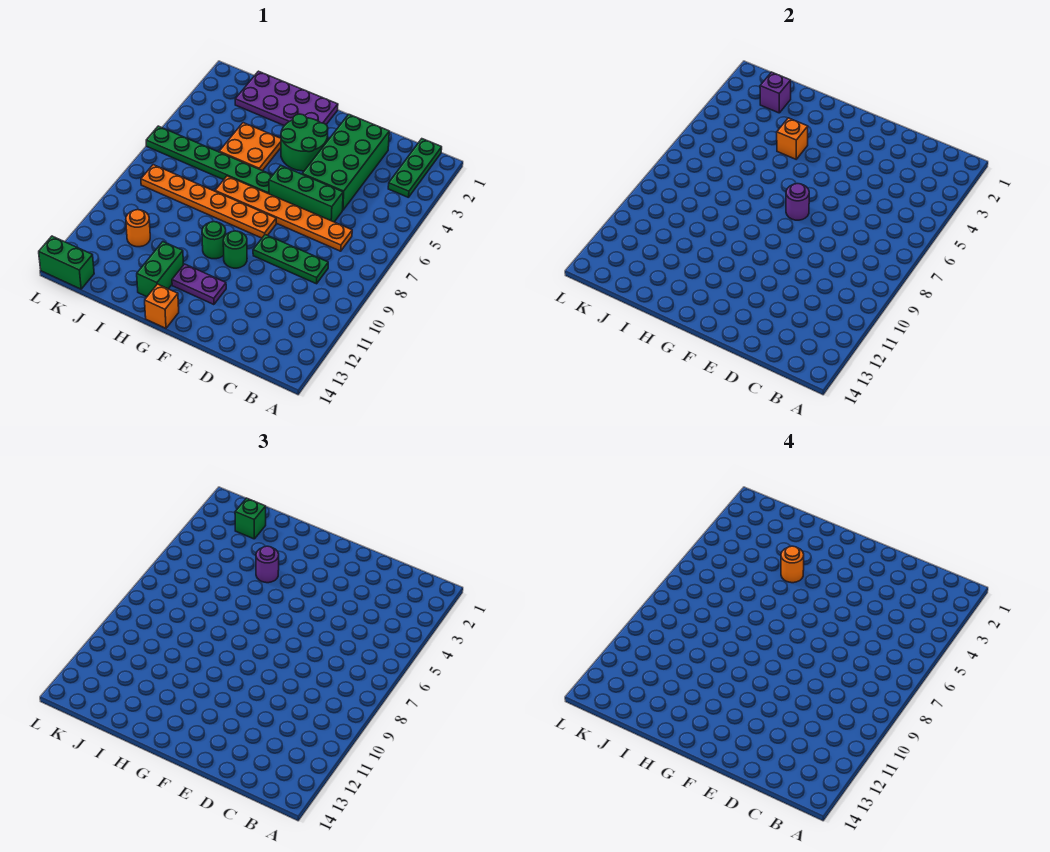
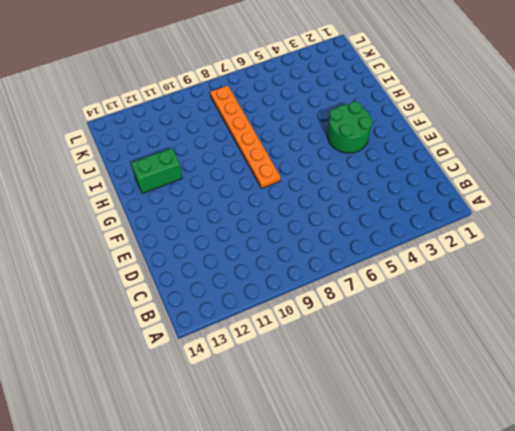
none -> green plate B1:B3 level 1
none -> orange plate C7:H7 level 1
none -> green plate C9:E9 level 1

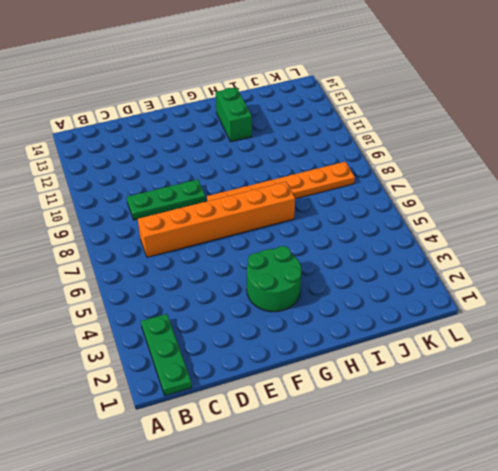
orange brick C7:H7 level 1 -> orange plate C7:H7 level 1
none -> green brick D2:E5 level 1
none -> green brick D6:F6 level 1
none -> green round brick F10 level 1

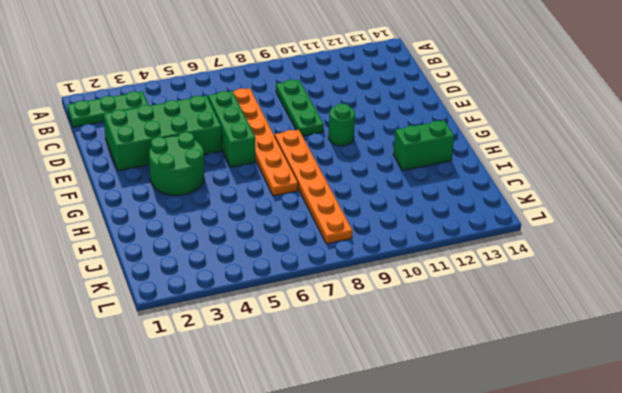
none -> purple plate F12:G12 level 1
none -> purple plate G1:J2 level 1
none -> green plate G6:L6 level 1

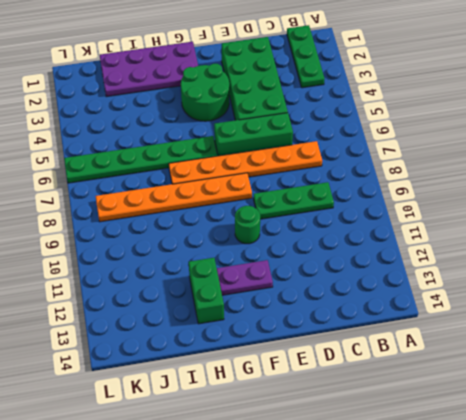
none -> green round brick G10 level 1
none -> orange brick G14 level 1
none -> orange plate H4:I5 level 1

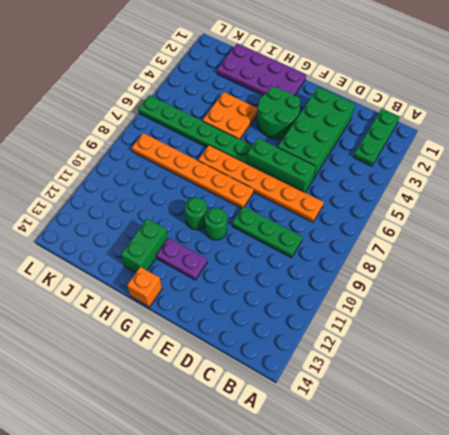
none -> orange round brick J11 level 1
none -> green brick K14:L14 level 1
none -> purple round brick F7 level 2

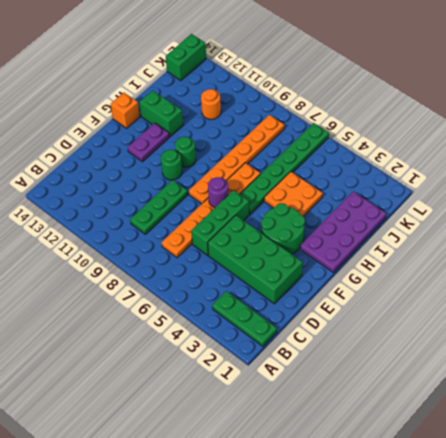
none -> orange brick H4 level 2
none -> purple brick J2 level 2
none -> purple round brick H4 level 3

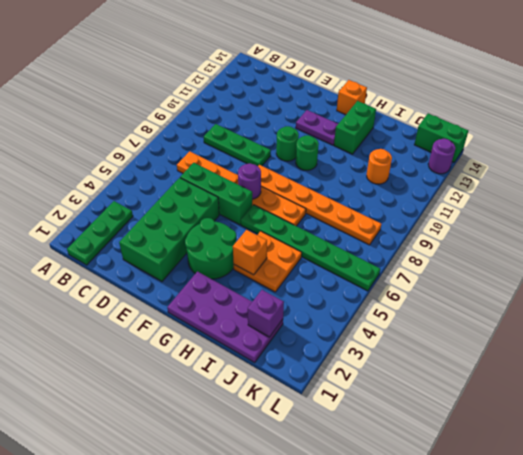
purple round brick L13 level 1 -> purple round brick H4 level 3
none -> green brick J2 level 3
none -> orange round brick H4 level 4

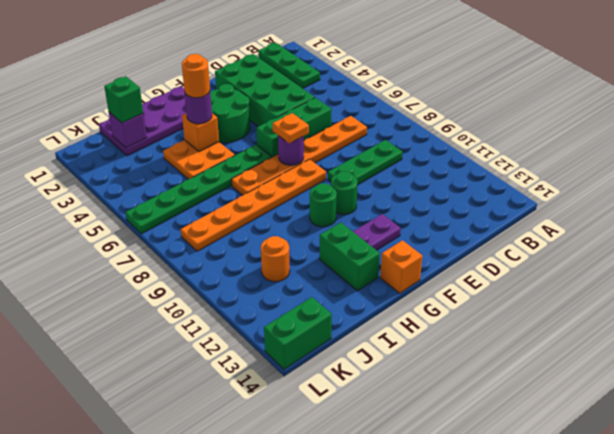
orange plate F7 level 3 -> none

